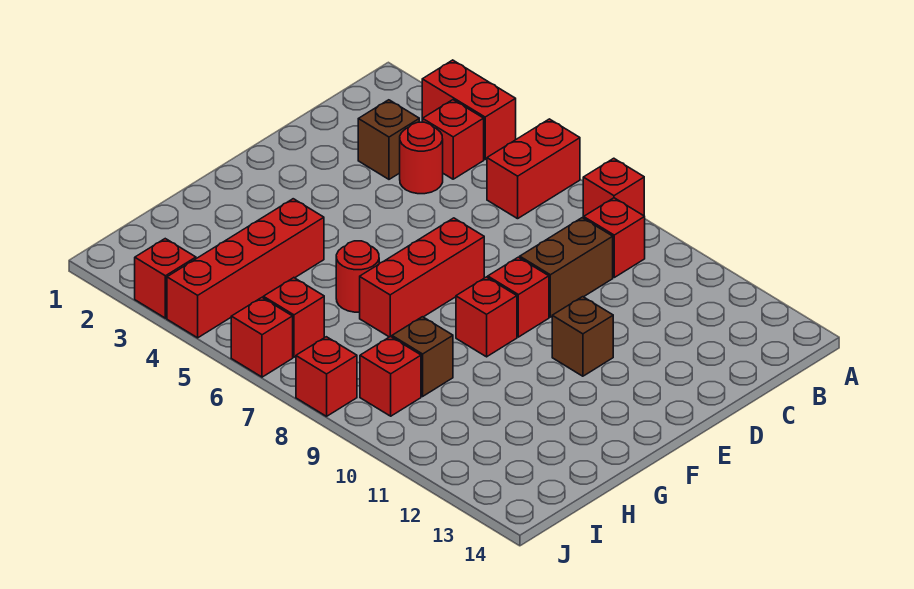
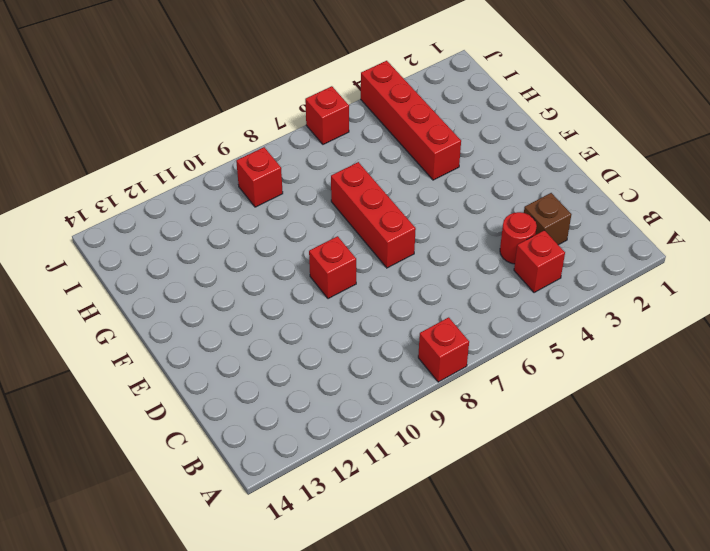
none -> red brick A3:A4 level 1
none -> red brick A6:B6 level 1
none -> red brick B9 level 1

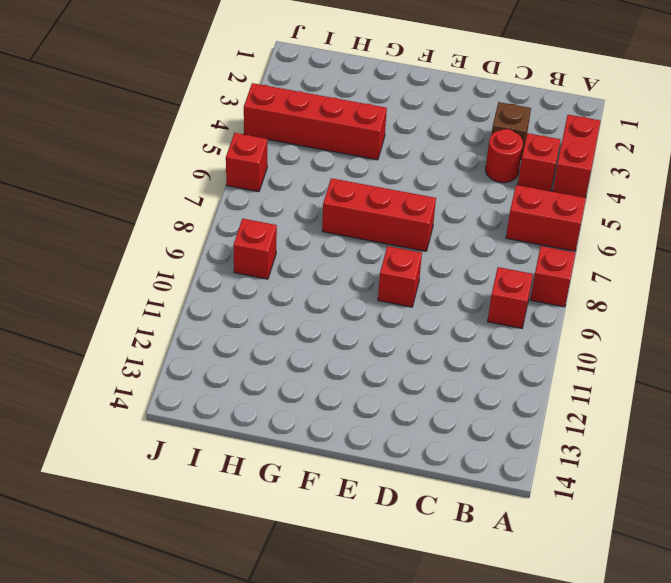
none -> brown brick C9:D9 level 1
none -> brown brick E11 level 1
none -> red brick F9 level 1

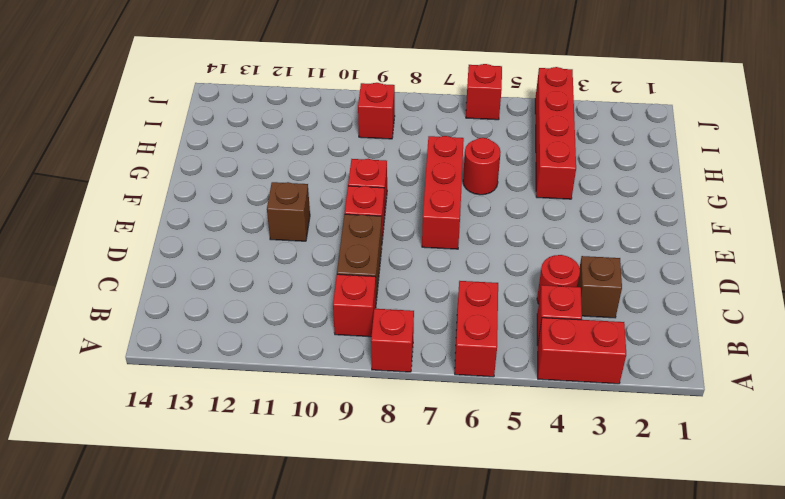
none -> brown brick H9 level 1
none -> red brick I6 level 1
none -> red brick J3 level 1

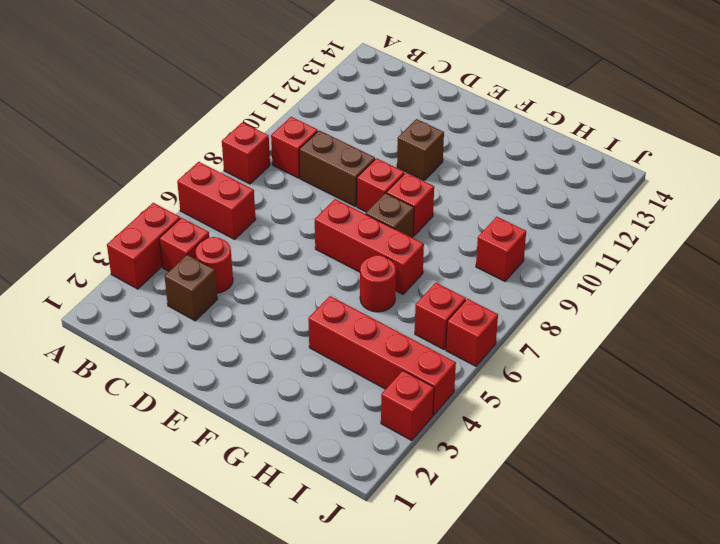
brown brick F8 level 1 -> brown brick H9 level 1
none -> red brick J8 level 1

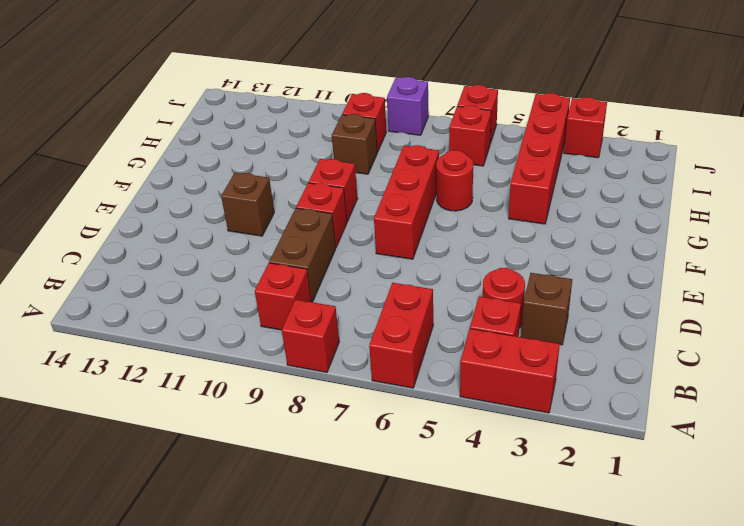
purple brick J8 level 1 -> red brick J8 level 1

